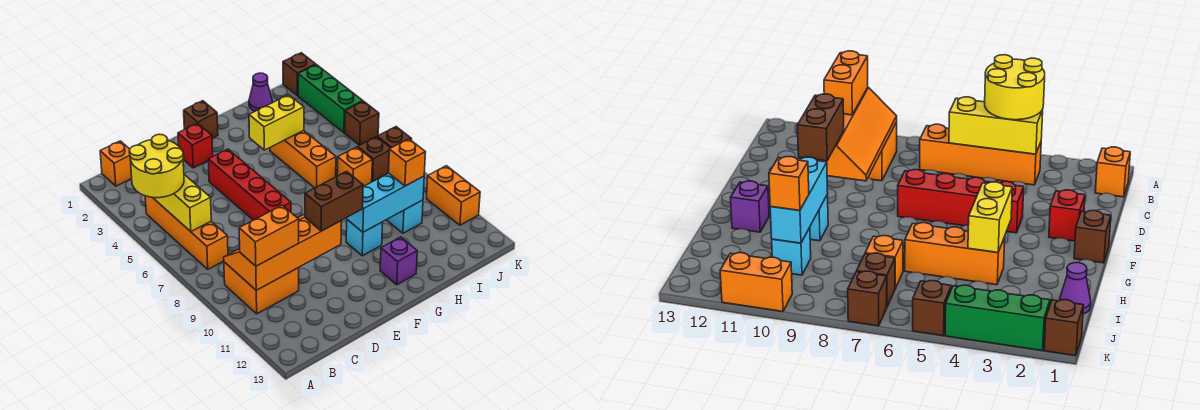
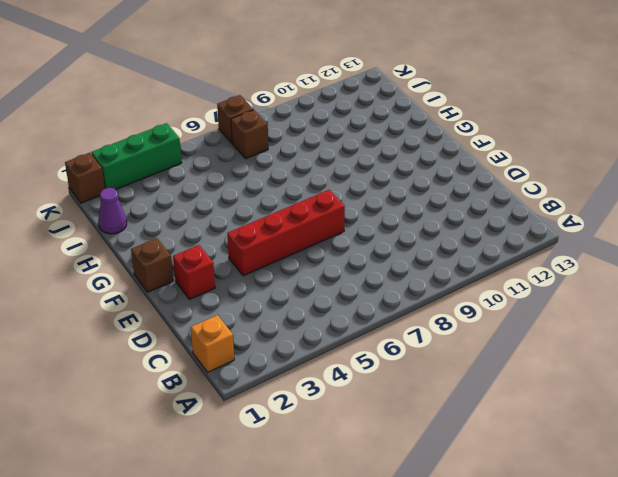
none -> orange brick B4:B7 level 1
none -> orange brick B9:C10 level 1
none -> cyan brick G10 level 1

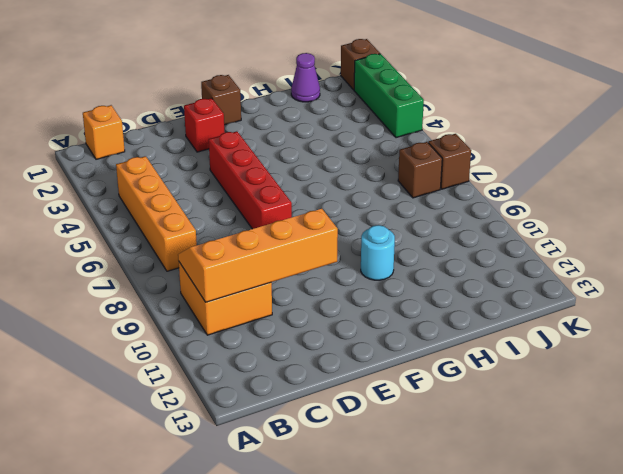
cyan round brick G10 level 1 -> cyan brick G10 level 1
none -> purple brick G12 level 1
none -> orange brick H4:H6 level 1
none -> orange brick I7 level 1

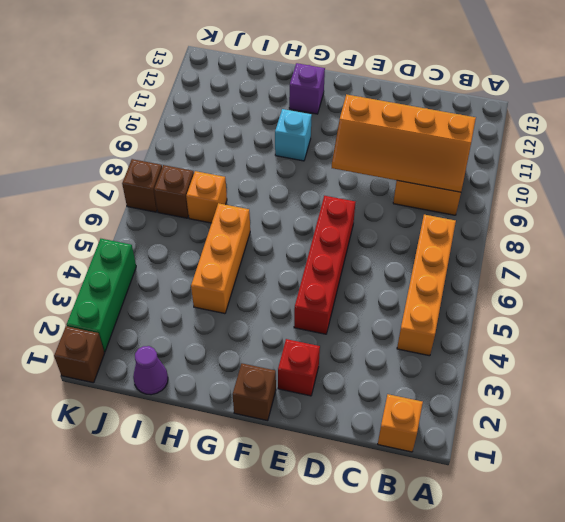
none -> cyan brick I10 level 1
none -> brown brick K5 level 1
none -> orange brick K10:K11 level 1

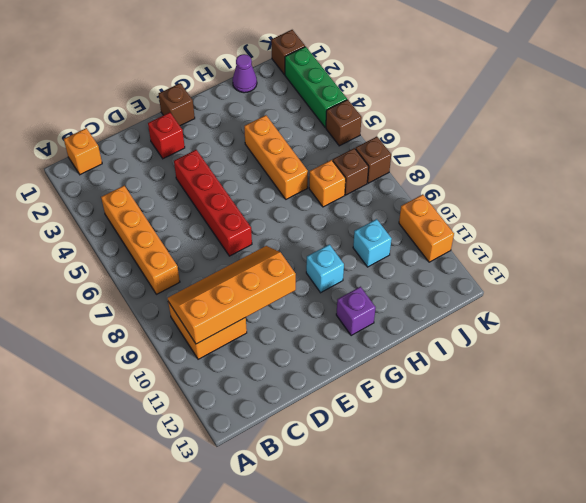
none -> yellow brick B4:B6 level 2
none -> yellow brick G4:H4 level 2
none -> cyan brick G10:I10 level 2

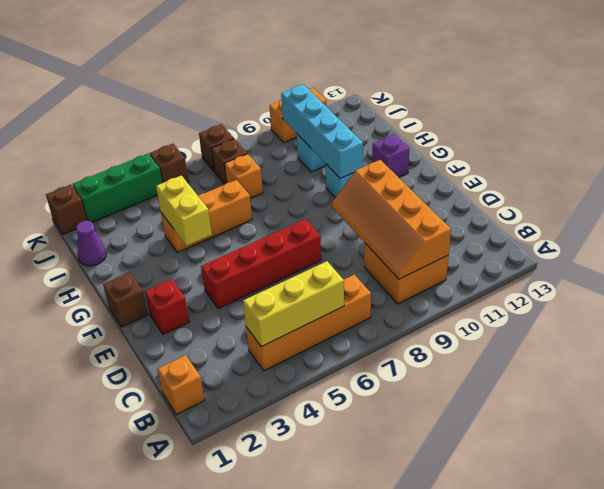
cyan brick G10:J10 level 2 -> cyan brick G10:I10 level 2
none -> yellow round brick A4:B5 level 3
none -> orange brick B10:C10 level 3
none -> brown brick E10:F10 level 3

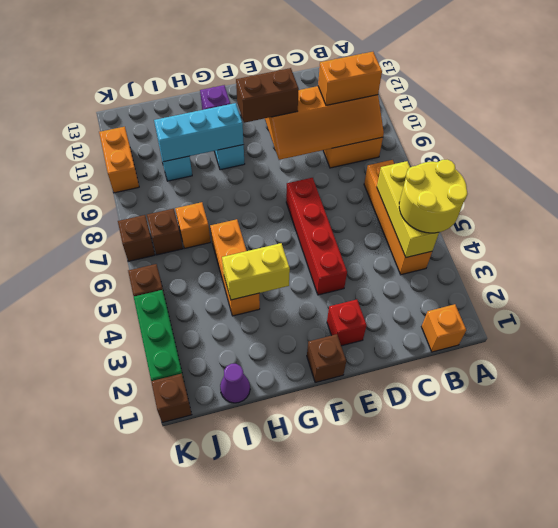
none -> orange brick I10 level 3

